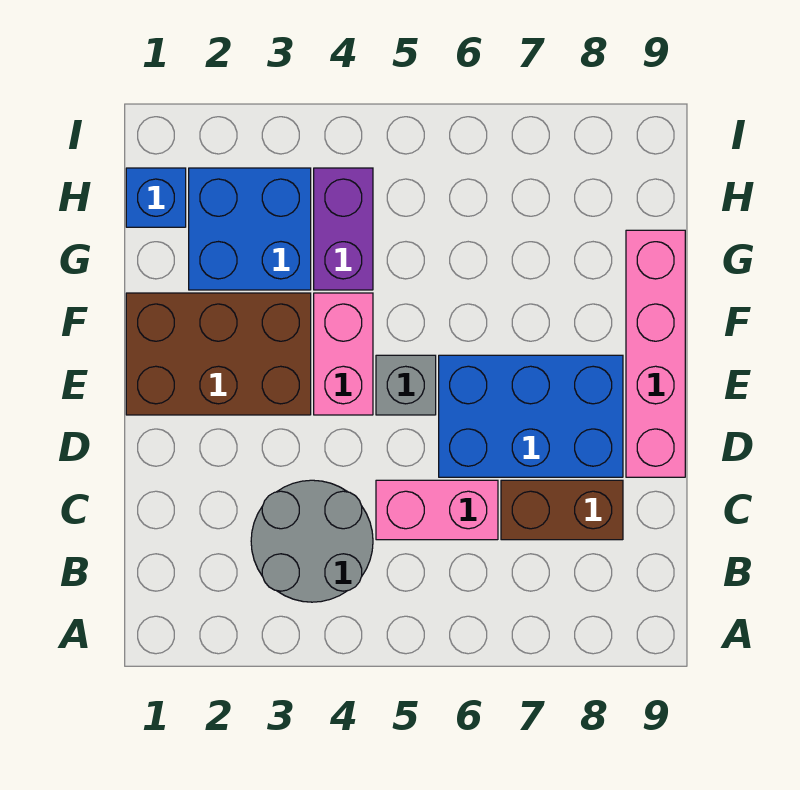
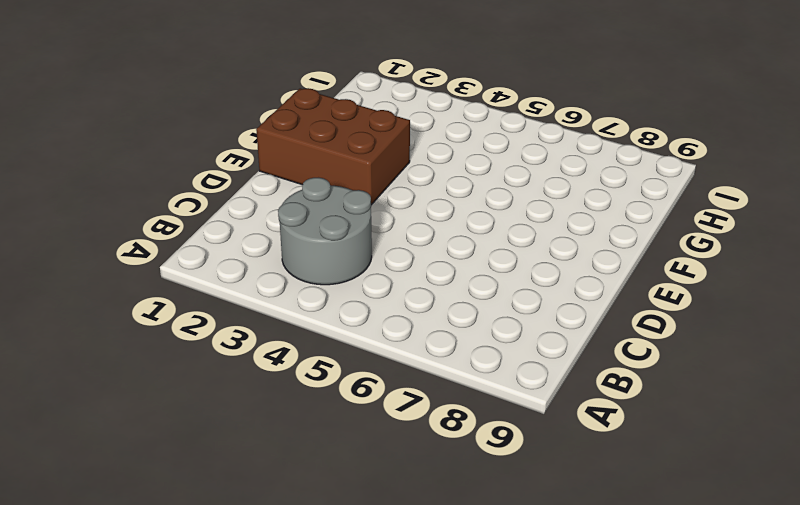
none -> pink brick C5:C6 level 1
none -> brown brick C7:C8 level 1

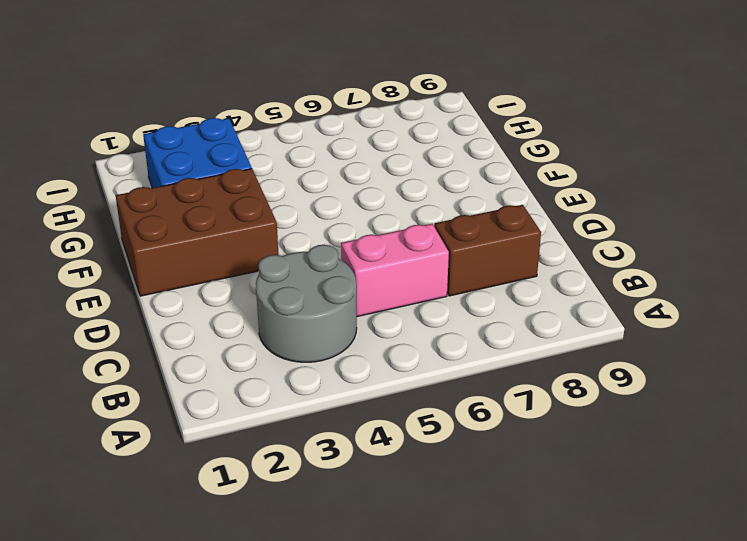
none -> blue brick D6:E8 level 1
none -> pink brick D9:G9 level 1

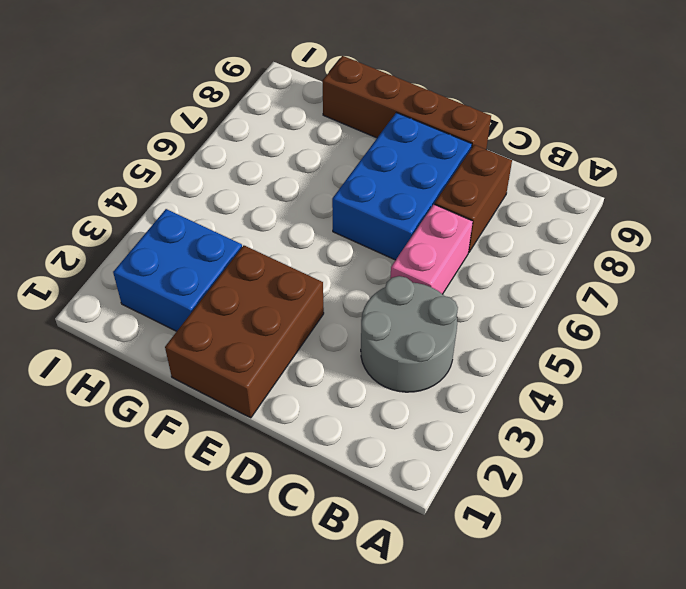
brown brick D9:G9 level 1 -> pink brick D9:G9 level 1
none -> pink brick E4:F4 level 1
none -> grey brick E5 level 1

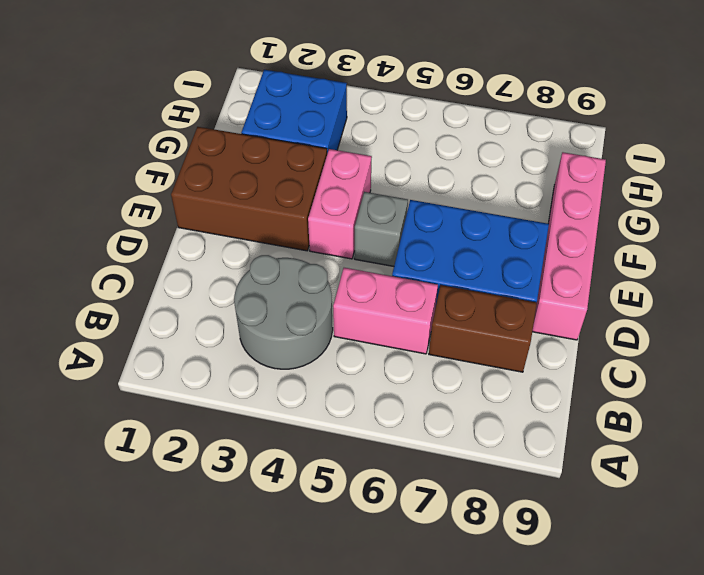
none -> purple brick G4:H4 level 1
none -> blue brick H1 level 1

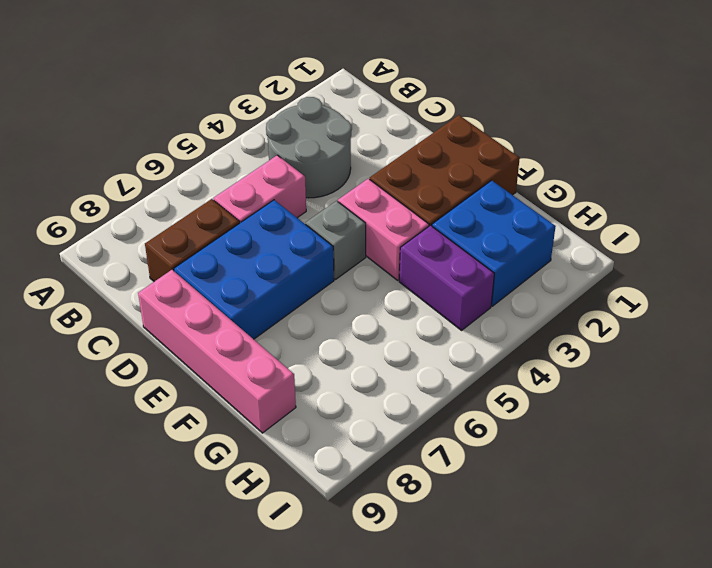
none -> blue brick H1 level 1

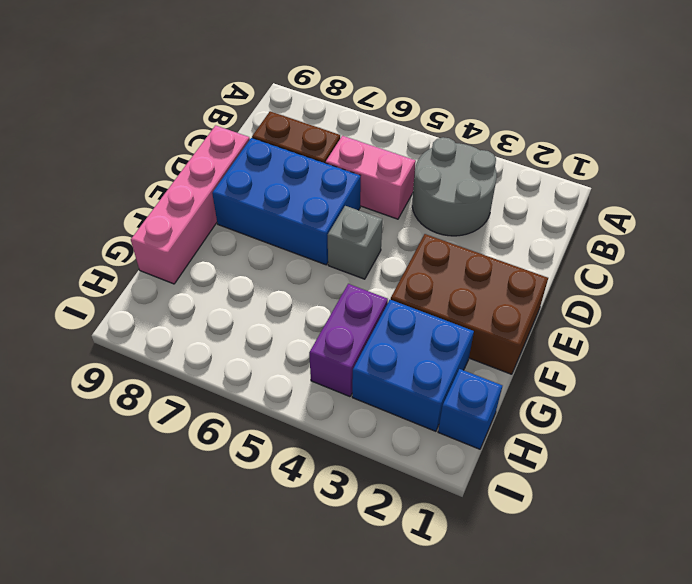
none -> pink brick E4:F4 level 1

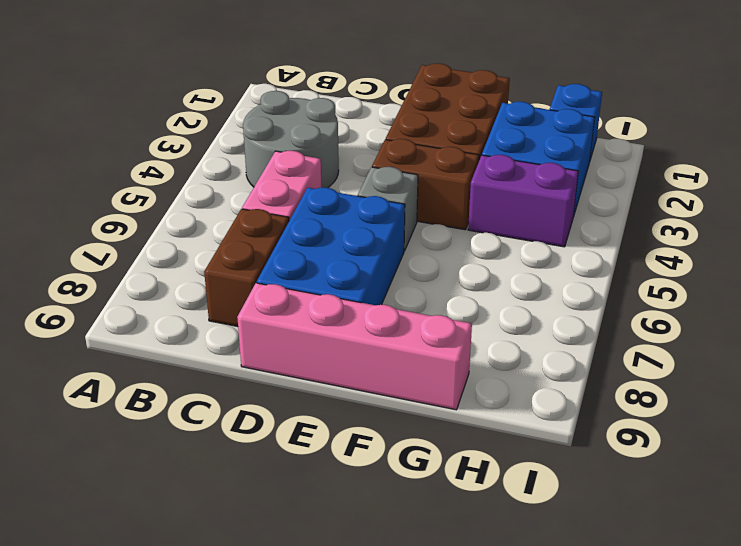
brown brick E4:F4 level 1 -> pink brick E4:F4 level 1

